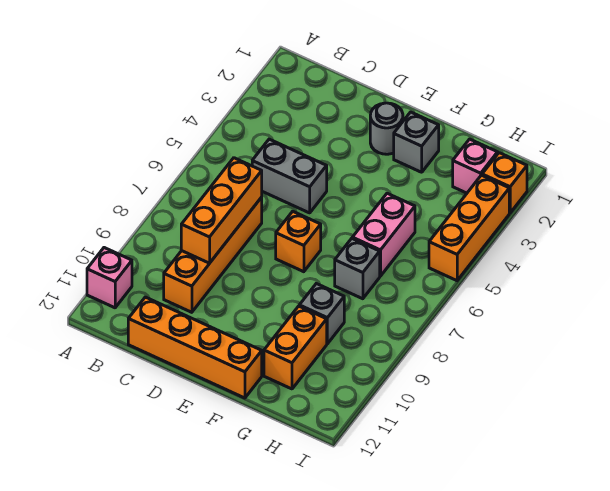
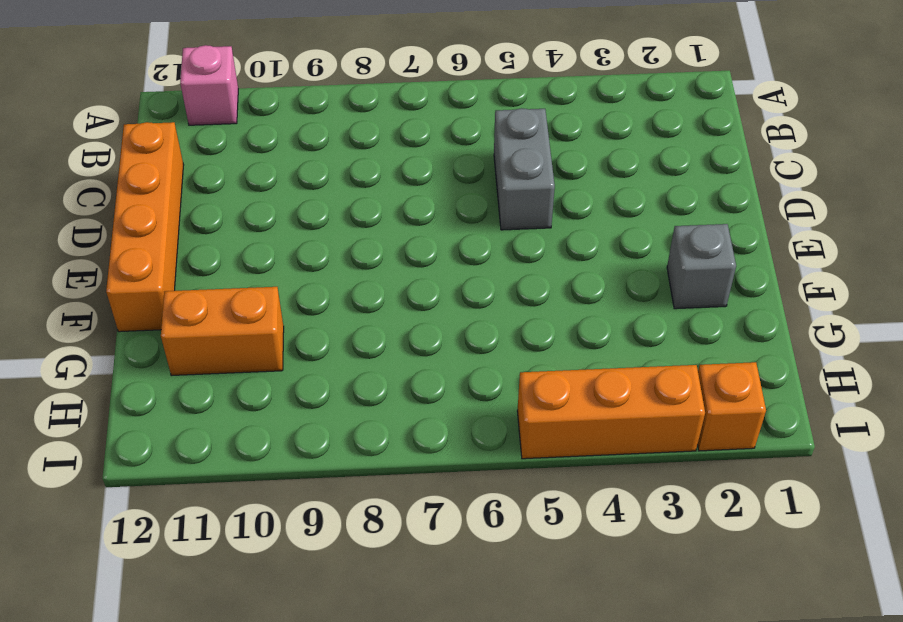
none -> orange brick C7:C10 level 1
none -> grey round brick E2 level 1
none -> orange brick E7 level 1

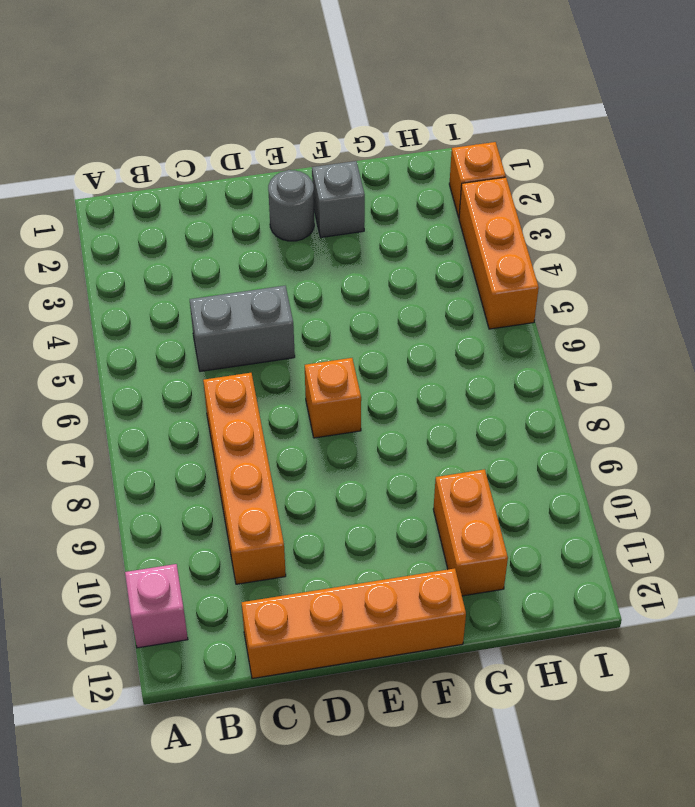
none -> pink brick G5:G6 level 1
none -> grey brick G7 level 1
none -> grey brick G9 level 1

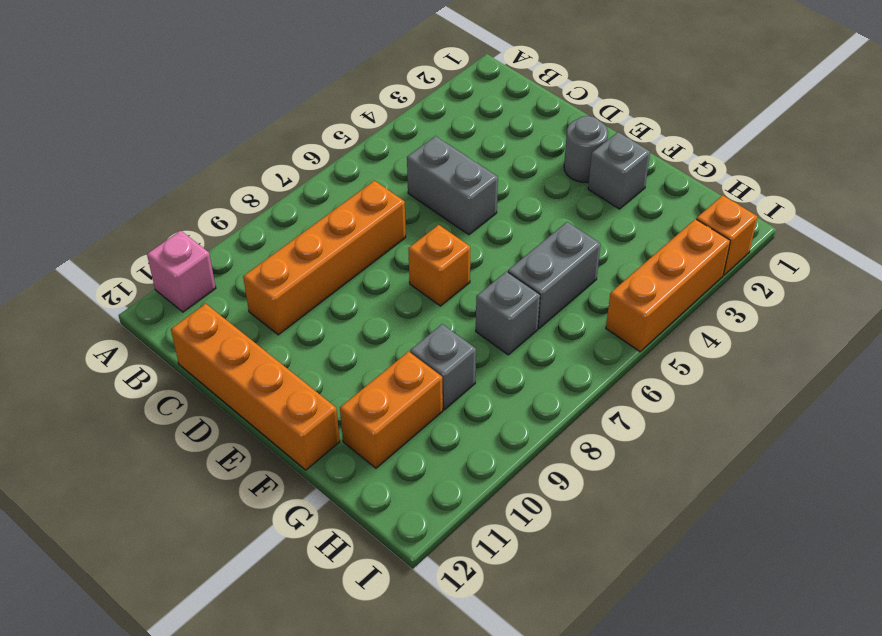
grey brick G5:G6 level 1 -> pink brick G5:G6 level 1
none -> pink brick H2 level 1
none -> orange brick C7:C9 level 2

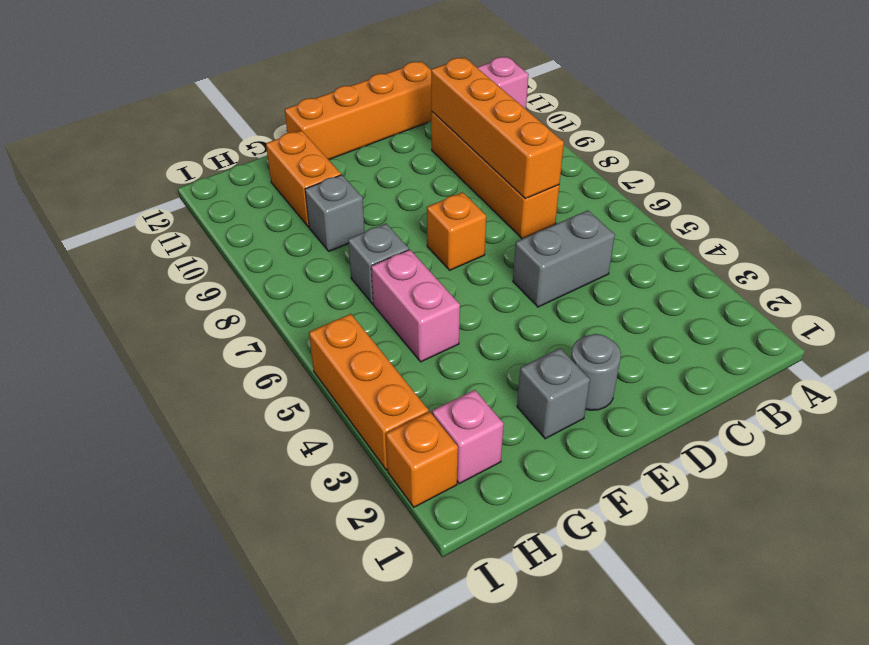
orange brick C7:C10 level 2 -> orange brick C7:C9 level 2

